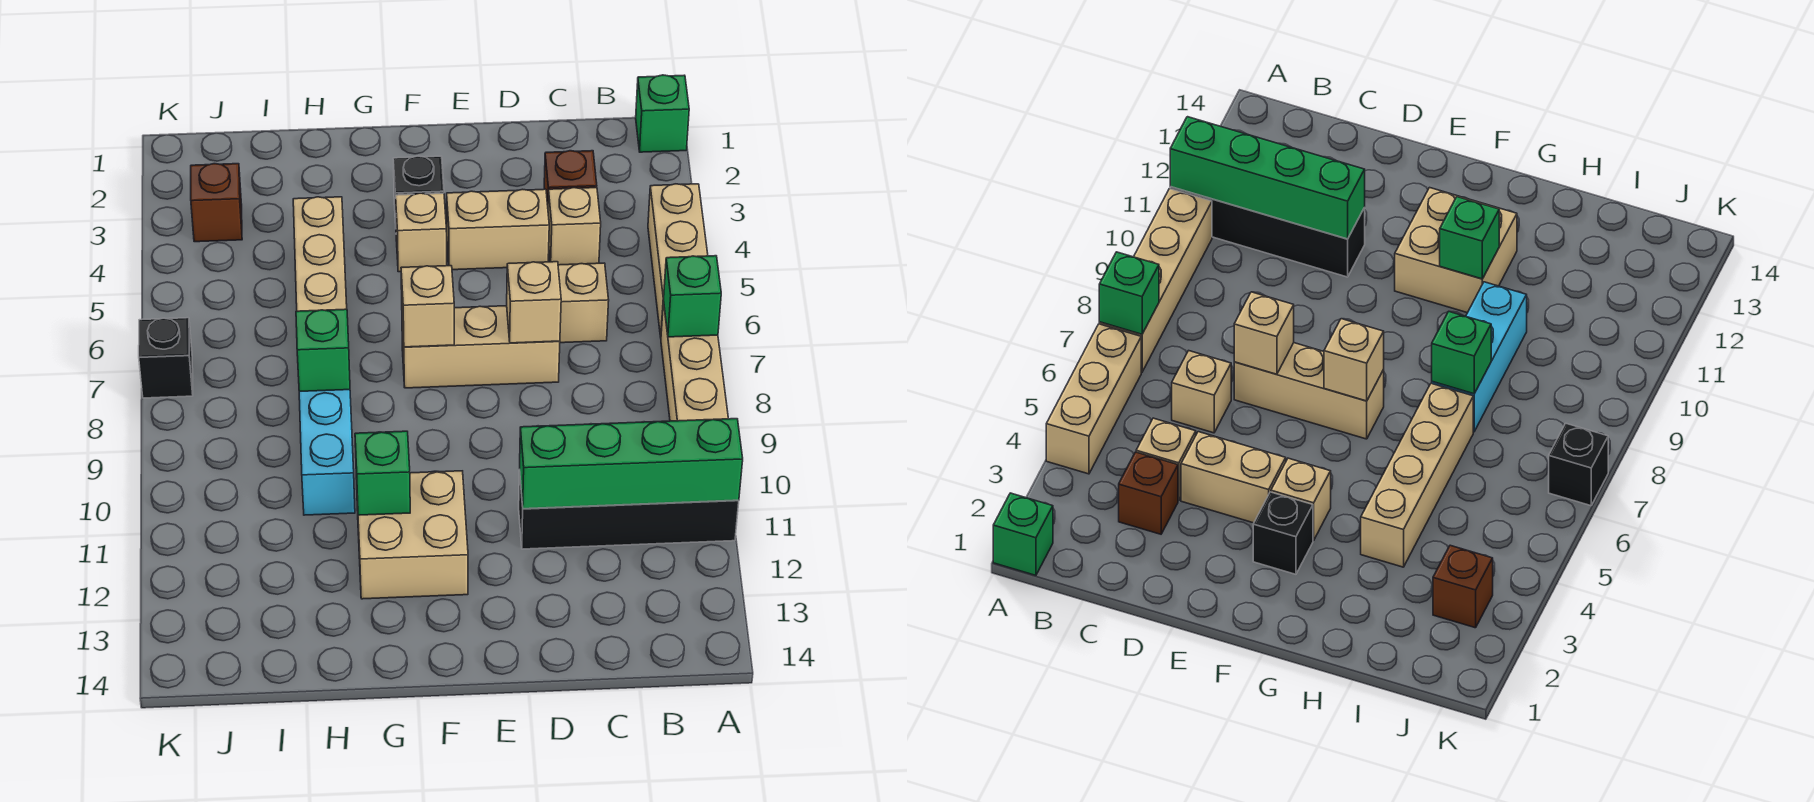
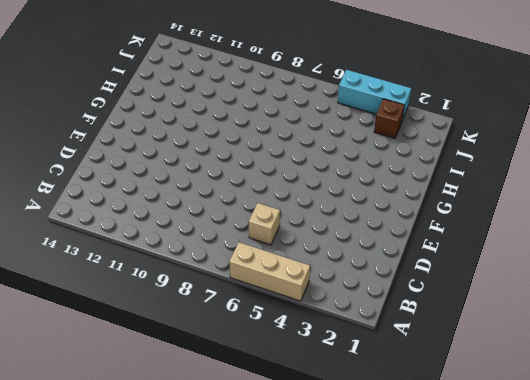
cyan brick K3:K5 level 1 -> cyan brick H8:H10 level 1
none -> green brick A1 level 1
none -> tan brick A7:A10 level 1
none -> black brick A11:D11 level 1

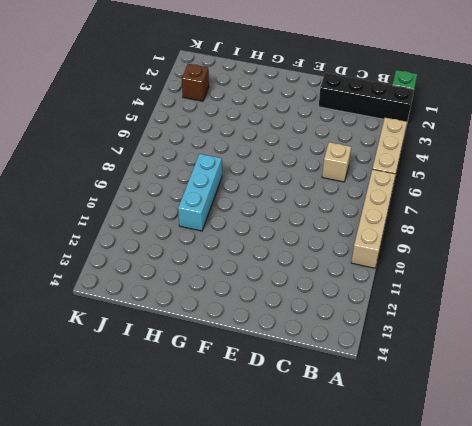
black brick A2:D2 level 1 -> black brick A11:D11 level 1
none -> brown brick C3 level 1
none -> tan brick C4 level 1
none -> tan brick D4:E4 level 1

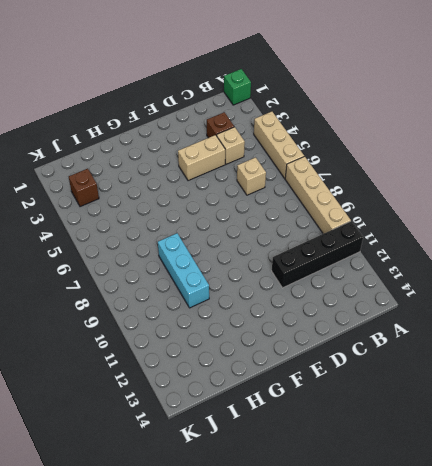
none -> tan brick D7:F7 level 1
none -> black brick F3 level 1
none -> tan brick F4 level 1

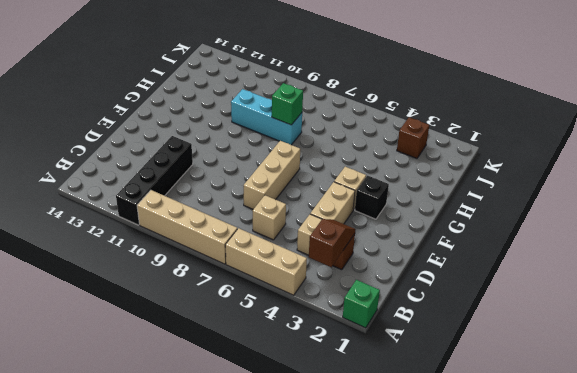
brown slope B3:C3 level 2 top B -> none
none -> tan brick F11:G12 level 1
none -> tan brick H4:H7 level 1
none -> black brick K7 level 1

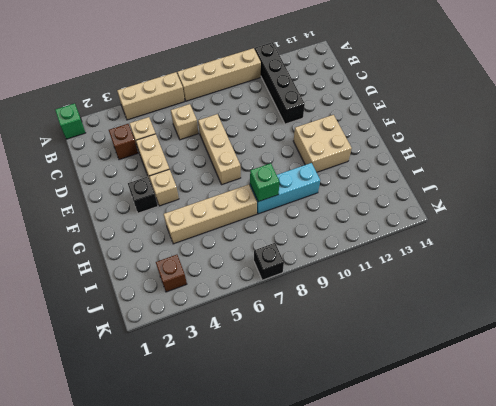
none -> green brick A7 level 2
none -> green brick A11:D11 level 2
none -> tan brick D7 level 2

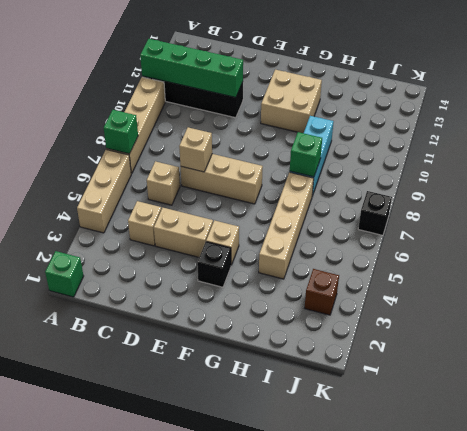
none -> brown brick C3 level 1
none -> tan brick F7 level 2
none -> green brick G11 level 2

